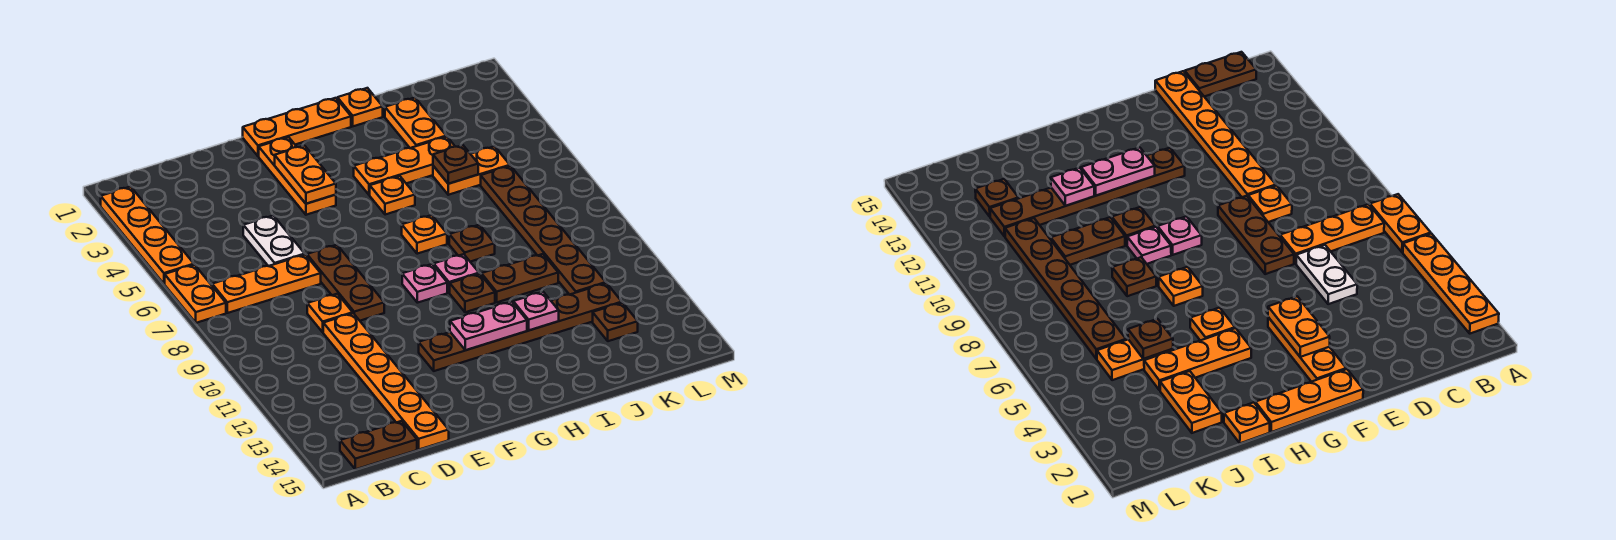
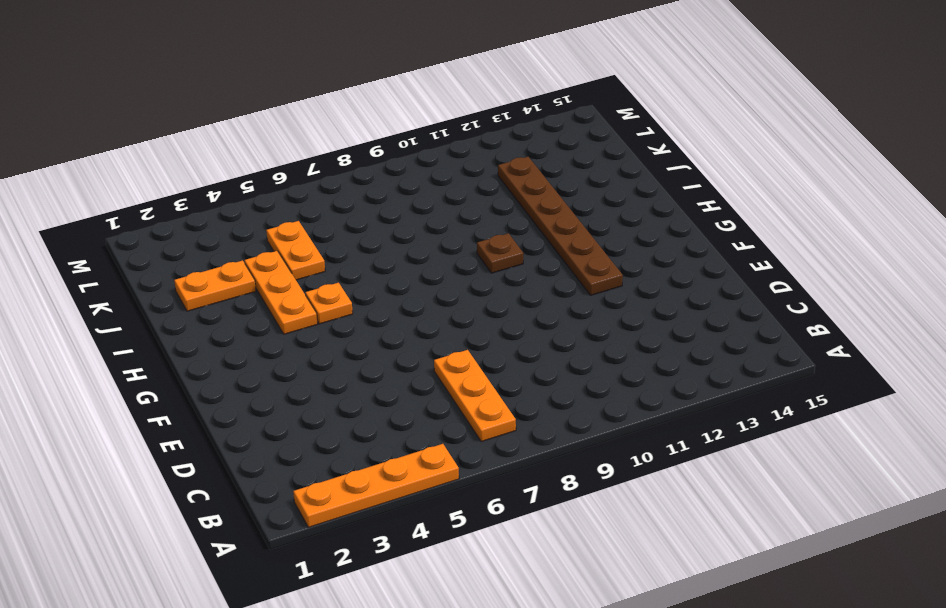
none -> orange plate A6:A7 level 1
none -> brown plate B15:C15 level 1
none -> white plate D5:D6 level 1

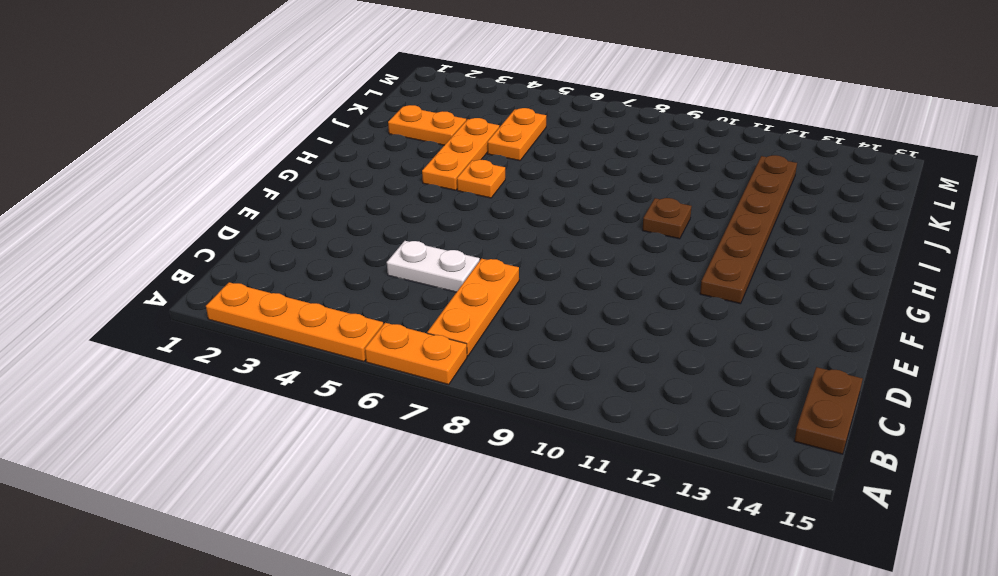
none -> orange plate D9 level 1
none -> orange plate D10:D15 level 1
none -> brown plate E7:E9 level 1

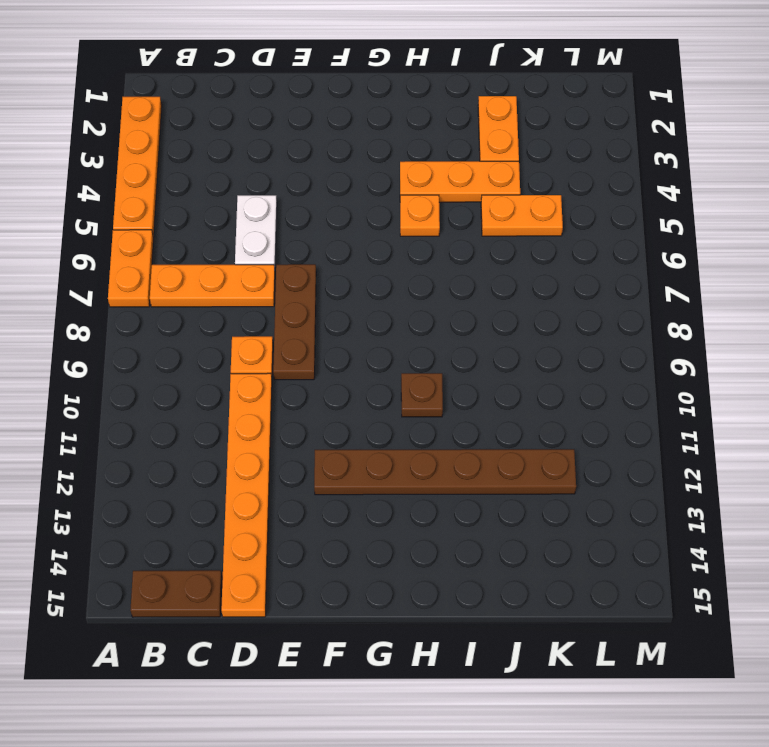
none -> orange plate F1:H1 level 1
none -> orange plate F2:F4 level 1
none -> pink plate G9 level 1

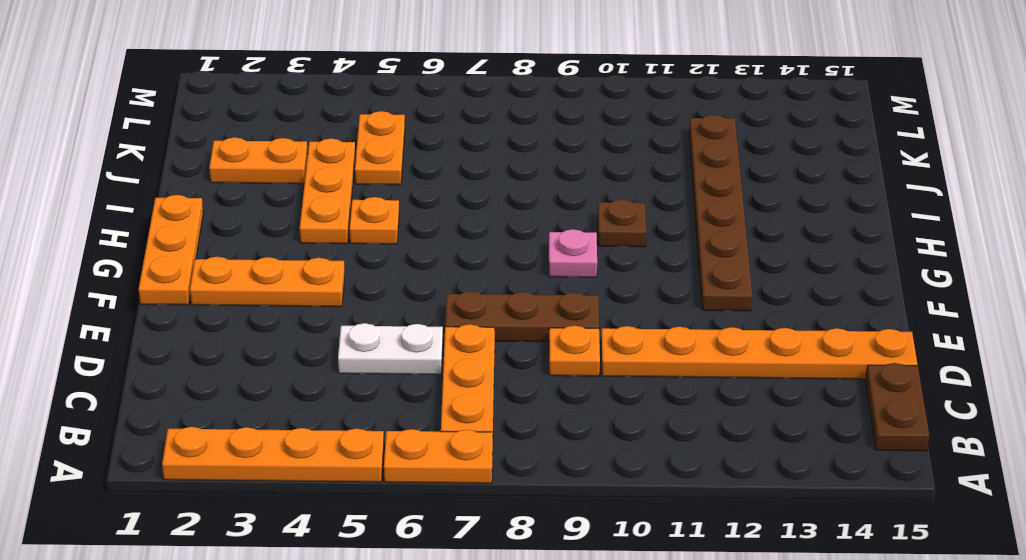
none -> orange plate H7 level 1
none -> pink plate H9 level 1
none -> orange plate I1 level 1

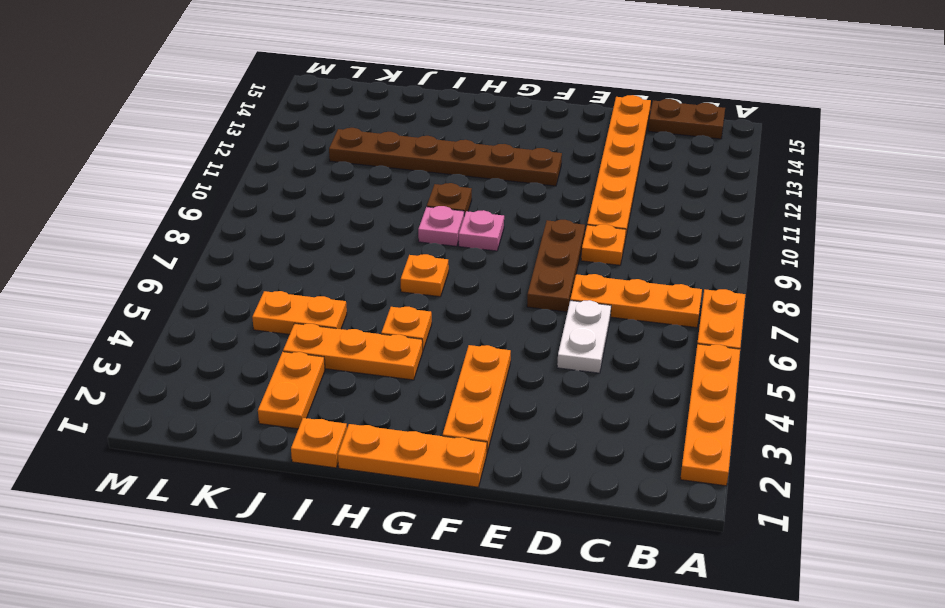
none -> brown plate I8 level 1
none -> brown plate I10:J10 level 1
none -> brown plate K6:K11 level 1

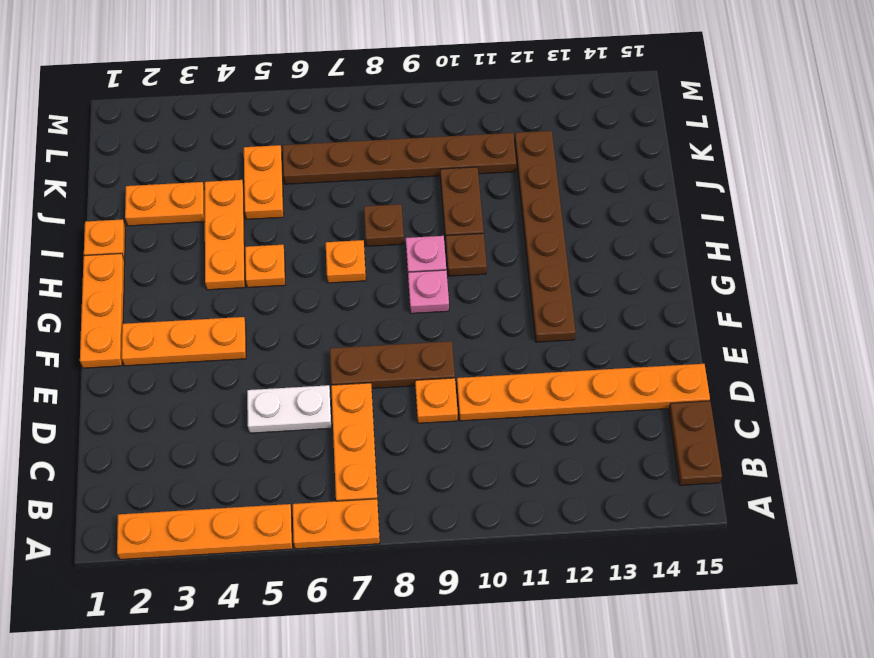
none -> brown plate K13 level 1
none -> orange plate F3:F4 level 2
none -> pink plate G12:H12 level 2

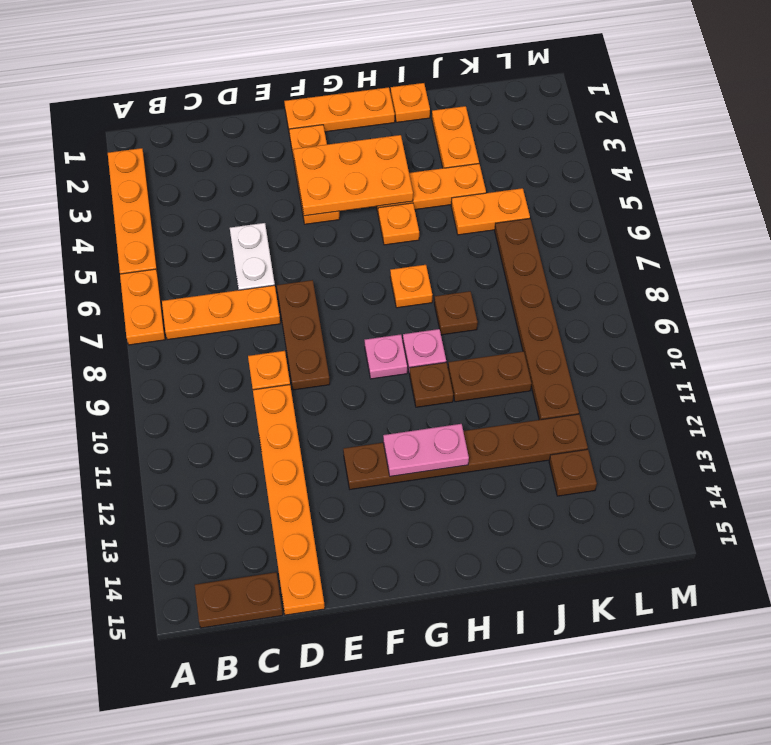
orange plate F3:H4 level 2 -> orange plate F3:F4 level 2
none -> pink plate I12 level 2
none -> brown plate J5 level 2

